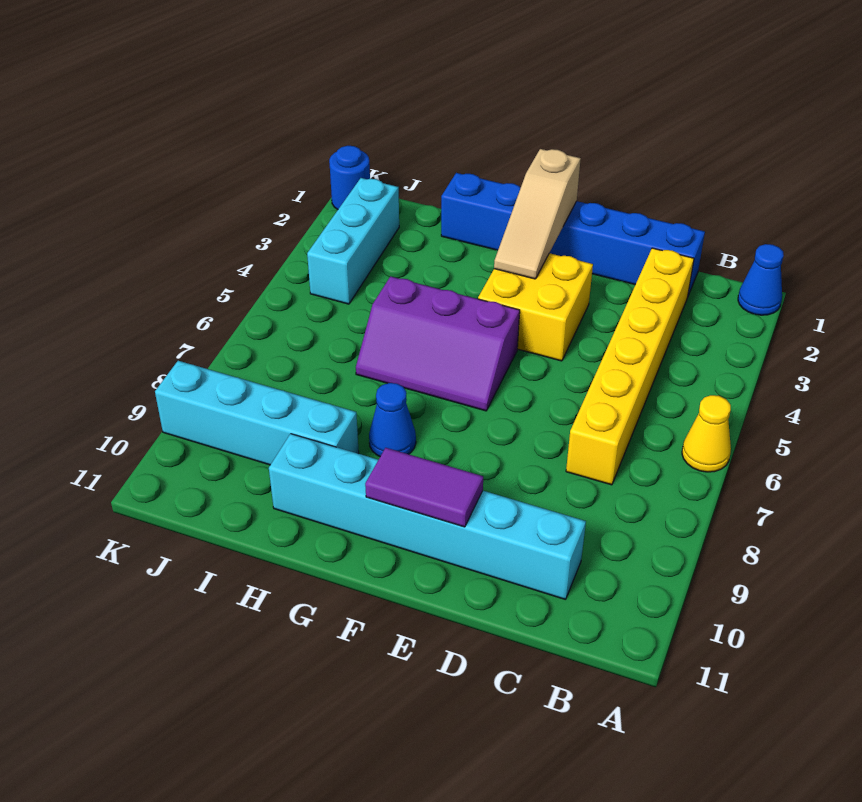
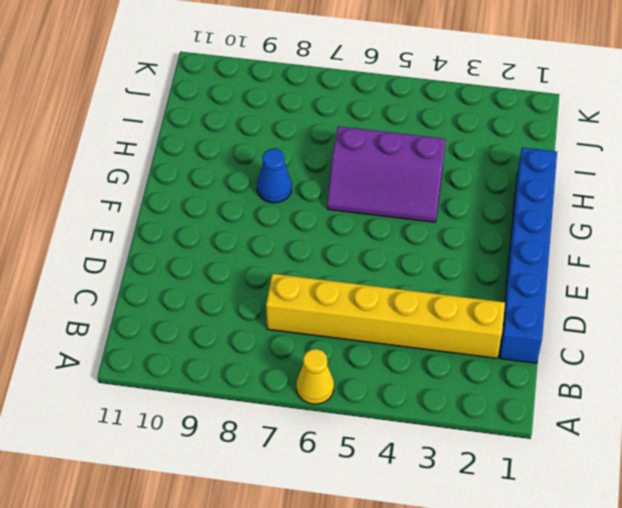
purple slope G4:H6 level 1 top H -> purple slope F5:H6 level 1 top 5
none -> blue cone A1 level 1
none -> cyan brick C10:H10 level 1
none -> yellow brick E3:F4 level 1

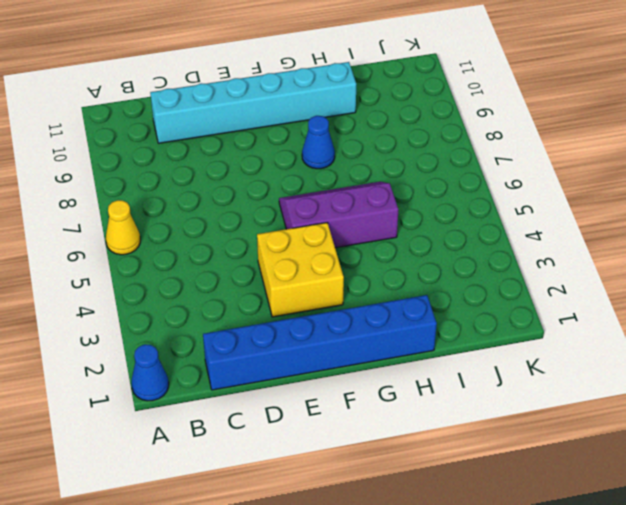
none -> yellow brick C2:C7 level 1
none -> cyan brick H9:K9 level 1
none -> cyan brick J2:J4 level 1

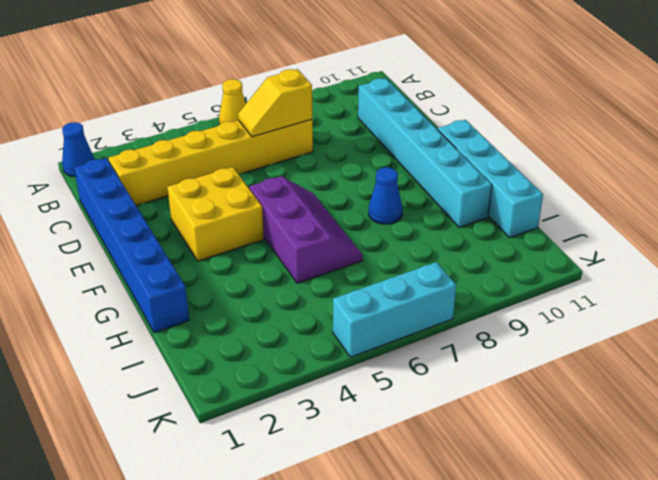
yellow slope C6:C7 level 2 top 7 -> none
cyan brick F11:I11 level 1 -> cyan brick H9:K9 level 1
cyan brick K5:K7 level 1 -> cyan brick J2:J4 level 1
none -> blue round brick K1 level 1
none -> purple tile E10:F10 level 2
none -> tan slope F1:F3 level 2 top 1

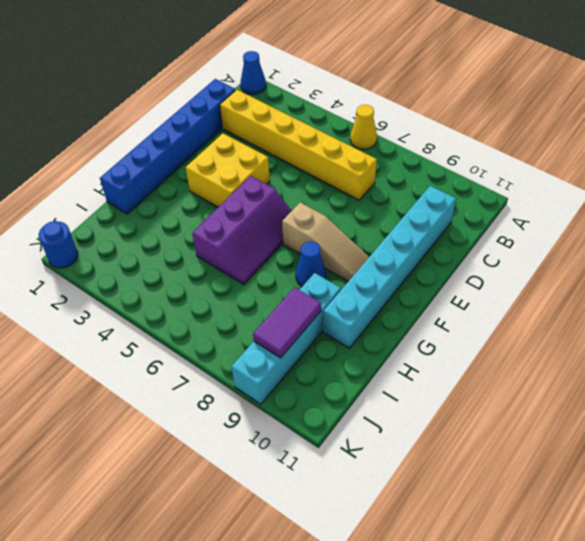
tan slope F7:F9 level 1 top 7 -> tan slope F1:F3 level 2 top 1
purple tile I9:J9 level 2 -> purple tile E10:F10 level 2
none -> cyan brick J2:J4 level 1

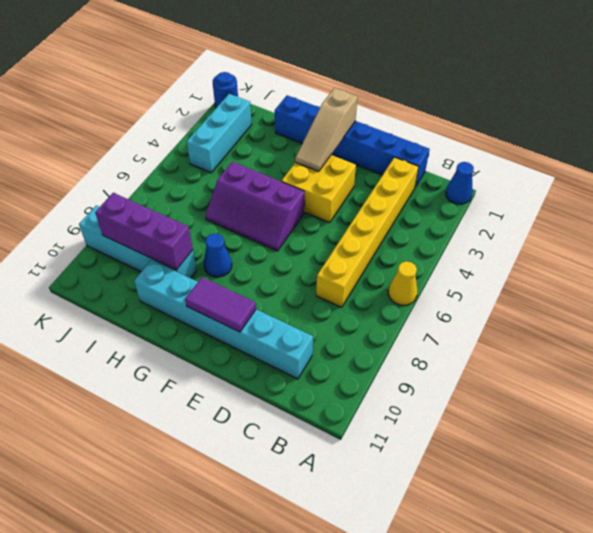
purple brick H9:J9 level 2 -> none

